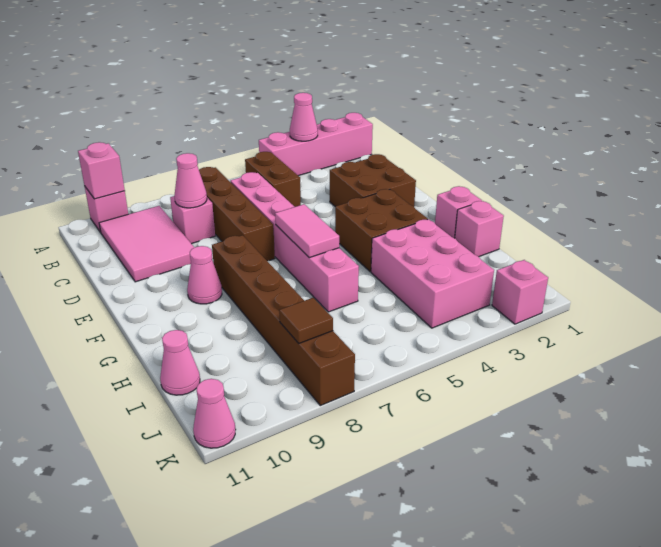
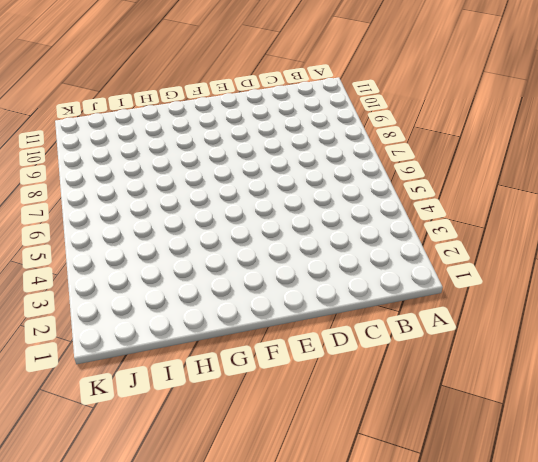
none -> pink brick A1:A4 level 1
none -> pink brick A10 level 1
none -> brown brick B5:C5 level 1

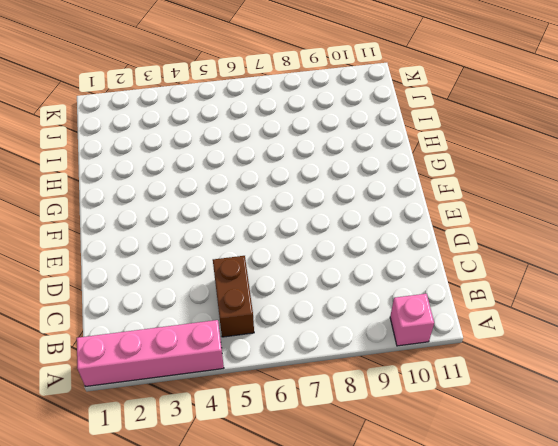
none -> brown brick B7:E7 level 1
none -> pink tile B9:D10 level 1
none -> pink brick C6:H6 level 1

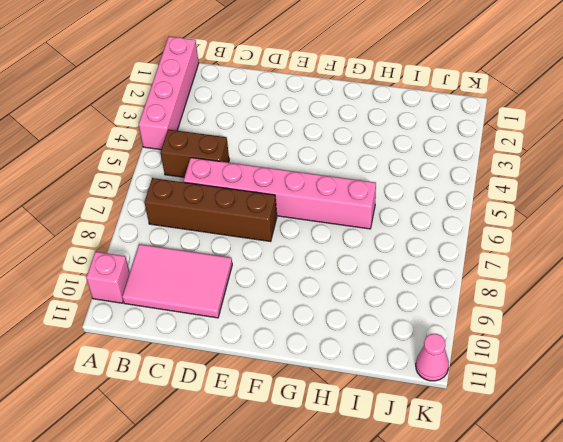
none -> pink brick C8 level 1
none -> brown brick D2:E3 level 1
none -> brown brick F3:G4 level 1

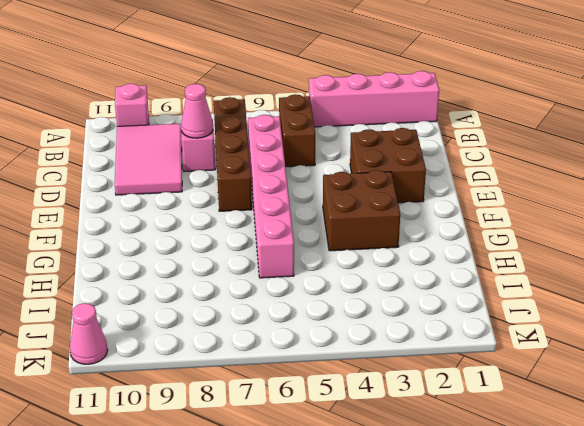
none -> brown brick F8:K8 level 1
none -> pink cone F9 level 1
none -> pink brick G1 level 1

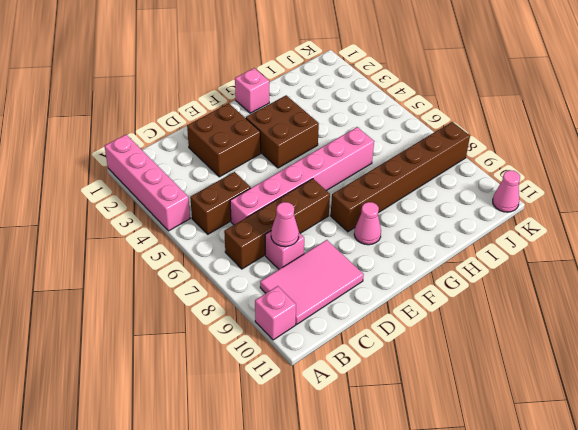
none -> pink brick H1 level 1
none -> pink brick H3:J4 level 1
none -> pink cone I11 level 1

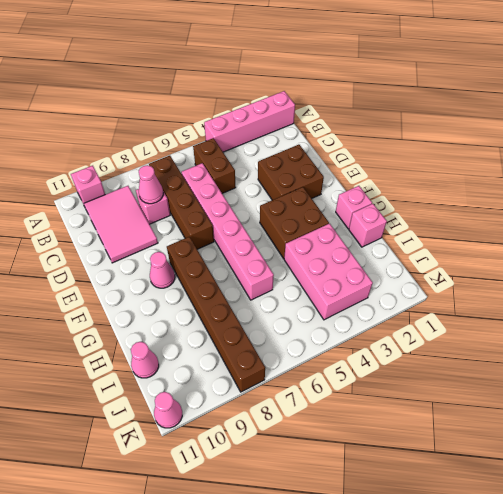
none -> pink brick K2 level 1
none -> pink cone A3 level 2
none -> pink brick A10 level 2

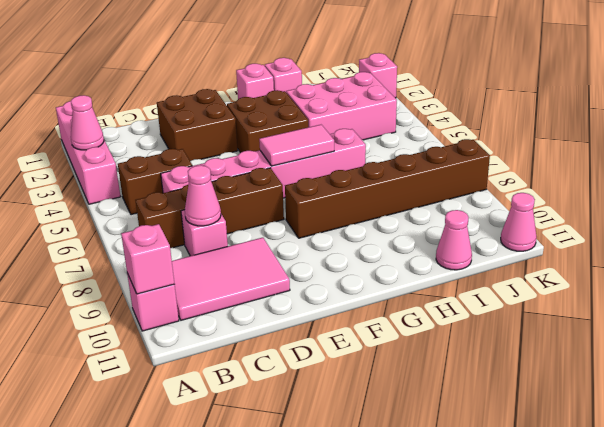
none -> pink cone F9 level 1
none -> brown tile J8 level 2

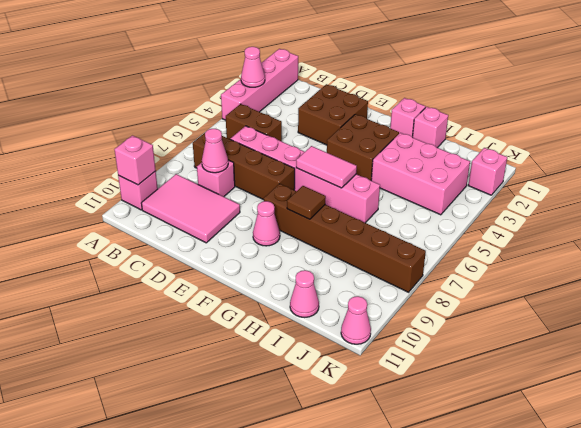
brown tile G8 level 2 -> brown tile J8 level 2

